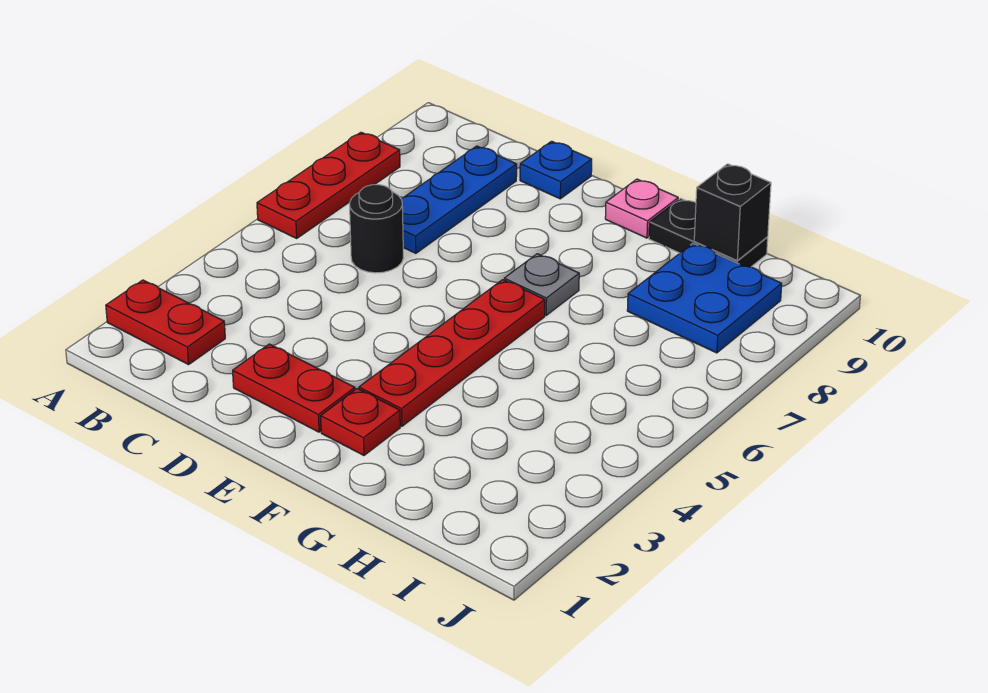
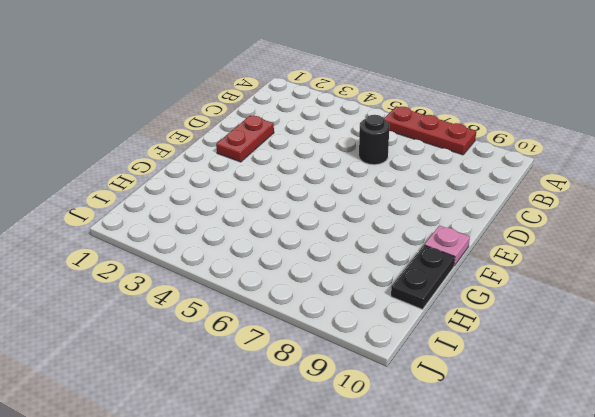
none -> red plate A2:B2 level 1
none -> blue plate C7:C9 level 1
none -> blue plate D10 level 1

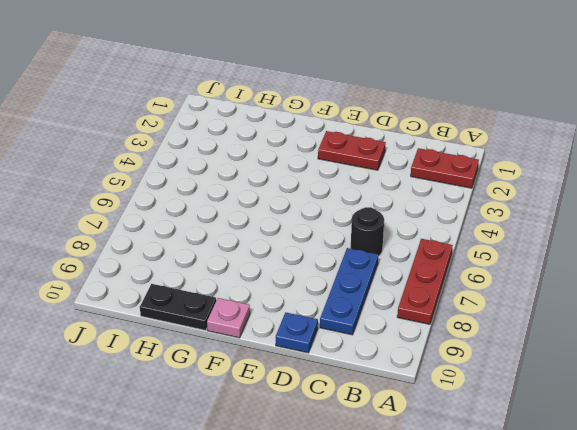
none -> red plate F2 level 1
none -> red plate F3:F6 level 1
none -> grey plate F7 level 1

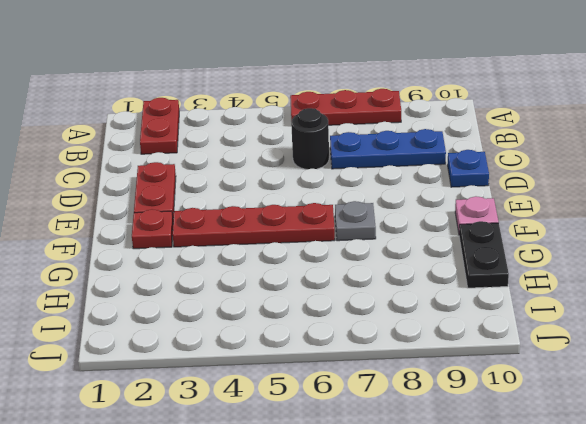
none -> blue plate H8:I9 level 1
none -> black brick H10 level 2

